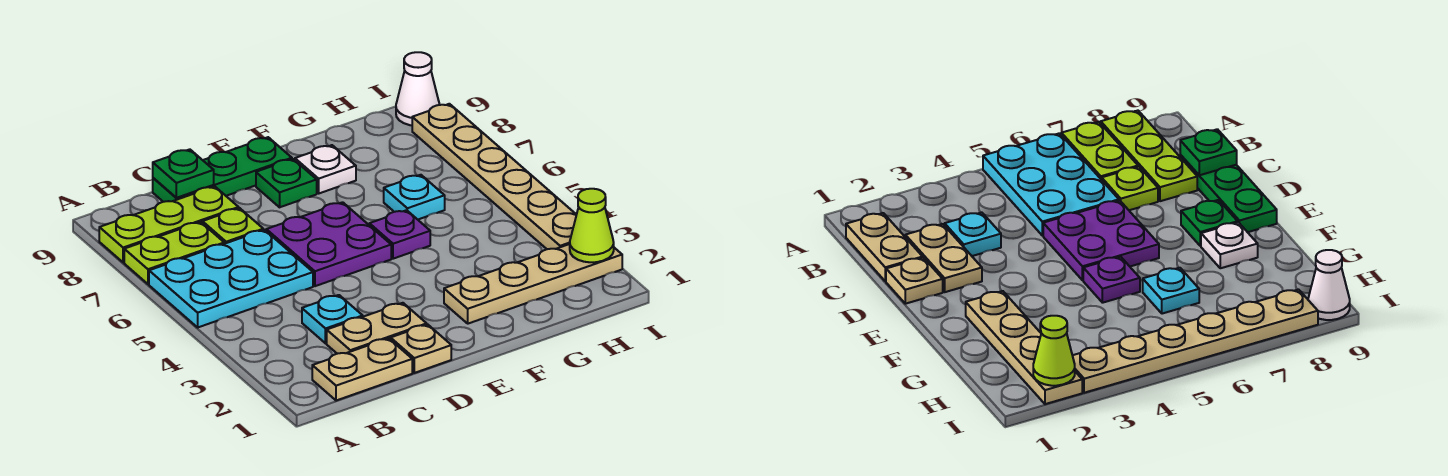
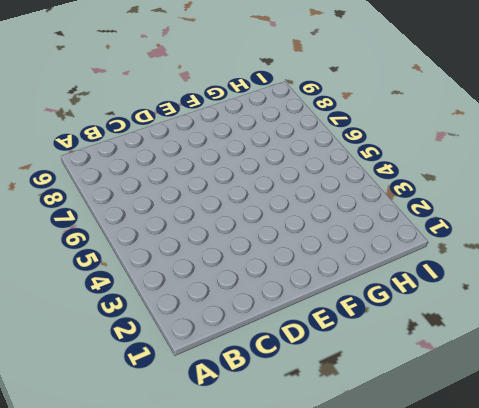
none -> cyan plate A5:C6 level 1
none -> lime plate A7:B7 level 1
none -> lime plate A8:C8 level 1

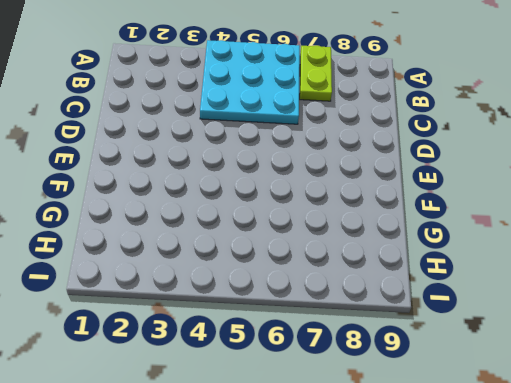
cyan plate A4:C6 level 1 -> cyan plate A5:C6 level 1
none -> lime plate A8:C8 level 1
none -> tan plate B1:C1 level 1
none -> tan plate C2:D2 level 1

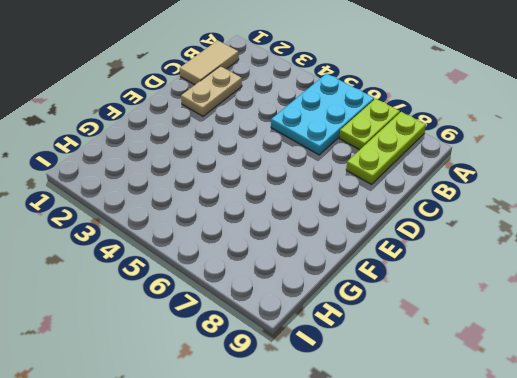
tan tile B1:C1 level 1 -> tan plate B1:C1 level 1
none -> cyan plate C3 level 1
none -> lime plate C7 level 1
none -> green plate C9:E9 level 1

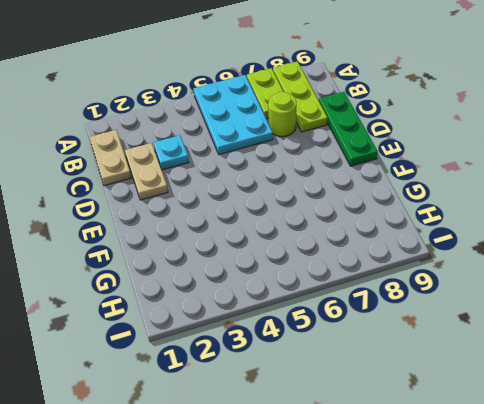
lime round brick C7 level 1 -> lime plate C7 level 1
none -> tan plate D1 level 1
none -> purple plate D5:E6 level 1
none -> green plate E8 level 1

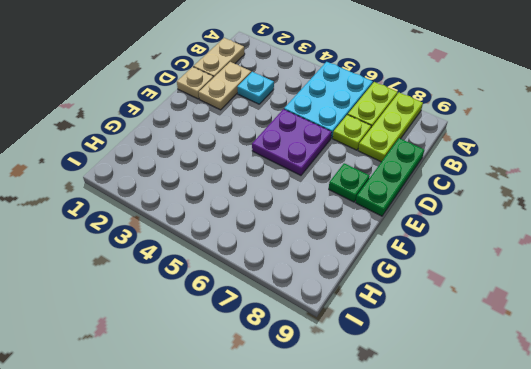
none -> tan plate F2:I2 level 1
none -> purple plate F5 level 1
none -> white plate F8 level 1

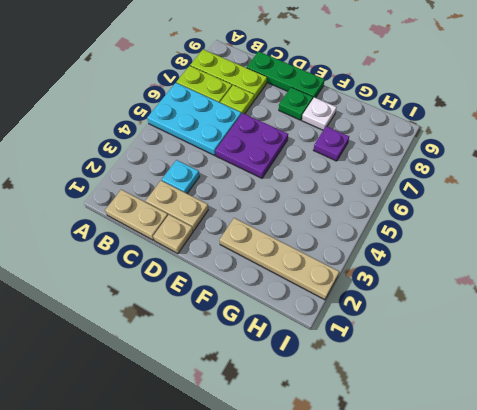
purple plate G7 level 1 -> purple plate F5 level 1
none -> cyan plate G6 level 1
none -> tan plate I3:I8 level 1
none -> white cone I9 level 1

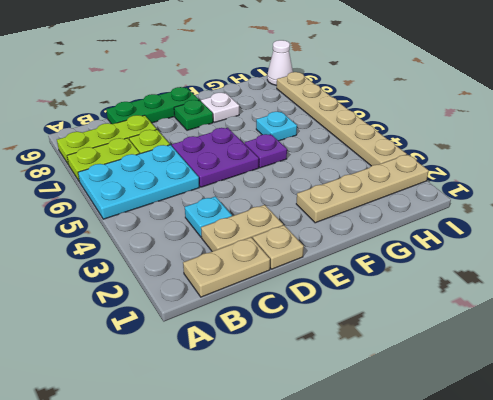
none -> green plate C9 level 2
none -> lime cone I2 level 2

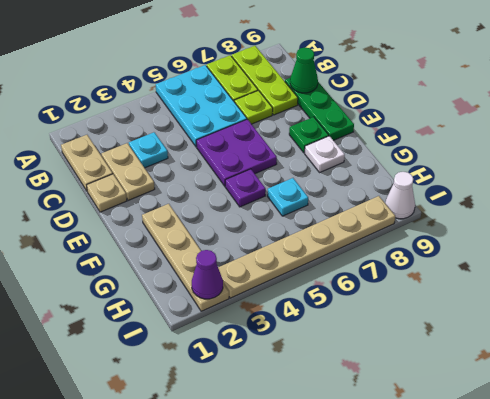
green cone C9 level 2 -> green plate C9 level 2
purple cone I2 level 2 -> lime cone I2 level 2

